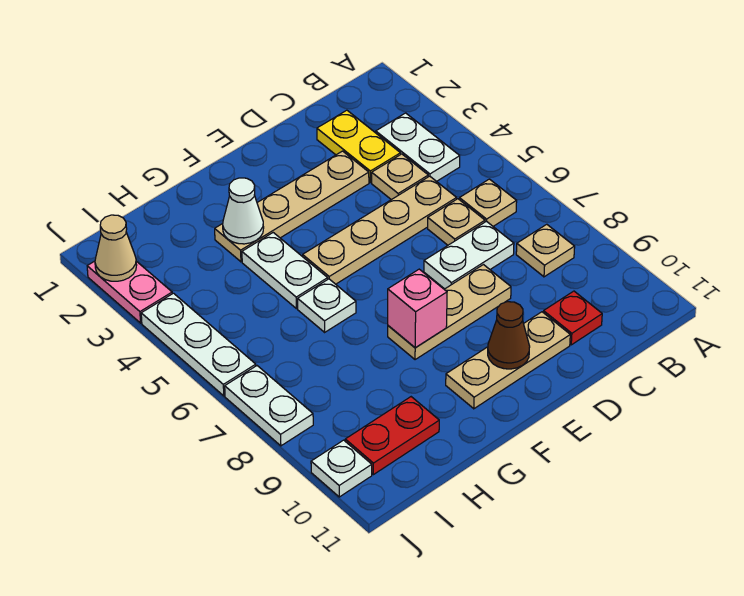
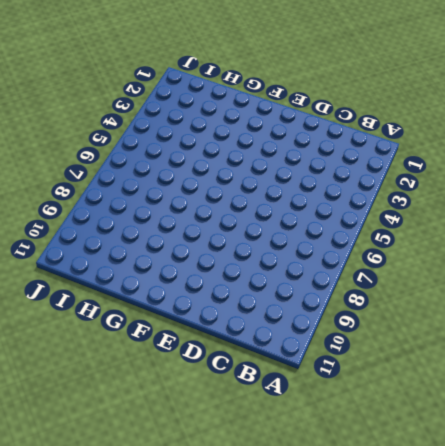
none -> white plate B3:B4 level 1
none -> tan plate B6 level 1
none -> tan plate B8 level 1

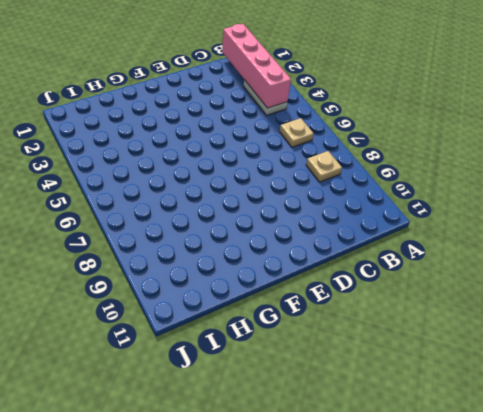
pink brick B1:B4 level 2 -> none
none -> yellow plate C2:C3 level 1
none -> tan plate C4 level 1
none -> tan plate C5:F5 level 1

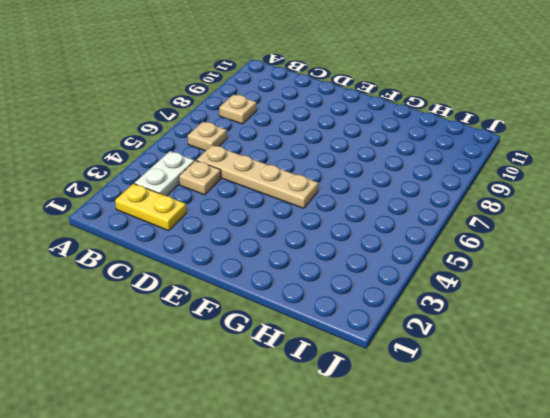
yellow plate B2:C2 level 1 -> yellow plate C2:C3 level 1
none -> tan plate C6 level 1
none -> white plate C7:D7 level 1
none -> red plate C10 level 1

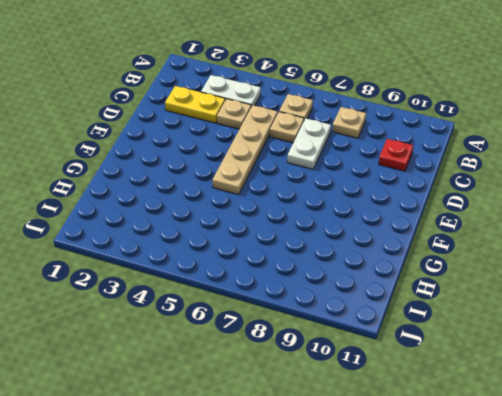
none -> tan plate D3:G3 level 1
none -> tan plate D8:F8 level 1
none -> tan plate D10:F10 level 1

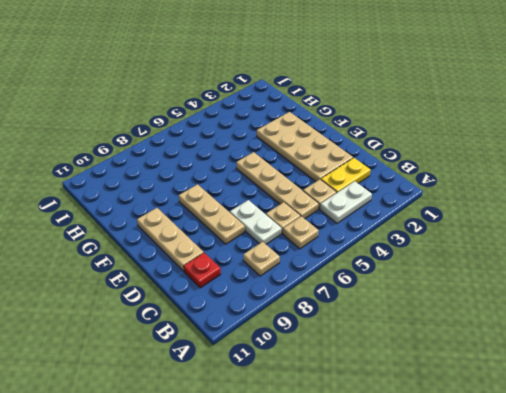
tan plate D2:G3 level 1 -> tan plate D3:G3 level 1
none -> white plate G4:G5 level 1
none -> white plate G6 level 1
none -> red plate H10:I10 level 1

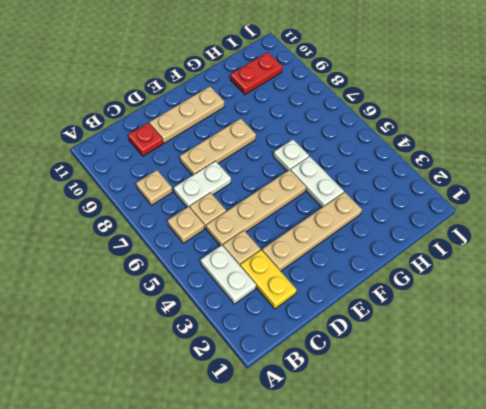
none -> pink plate J2:J3 level 1
none -> white plate J4:J6 level 1
none -> white plate J7:J8 level 1

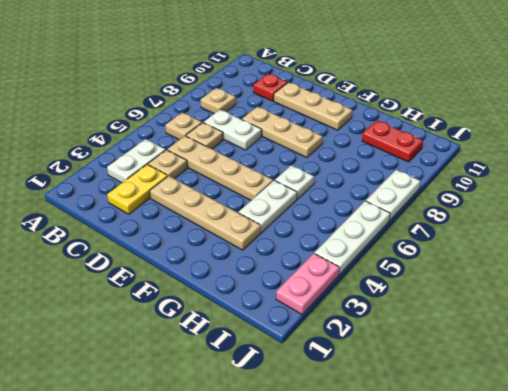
none -> white plate J10 level 1
none -> brown cone E10 level 2
none -> pink brick F8 level 2

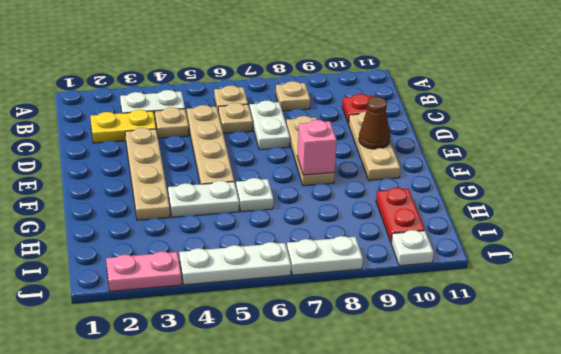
none -> white cone G3 level 2
none -> tan cone J2 level 2

